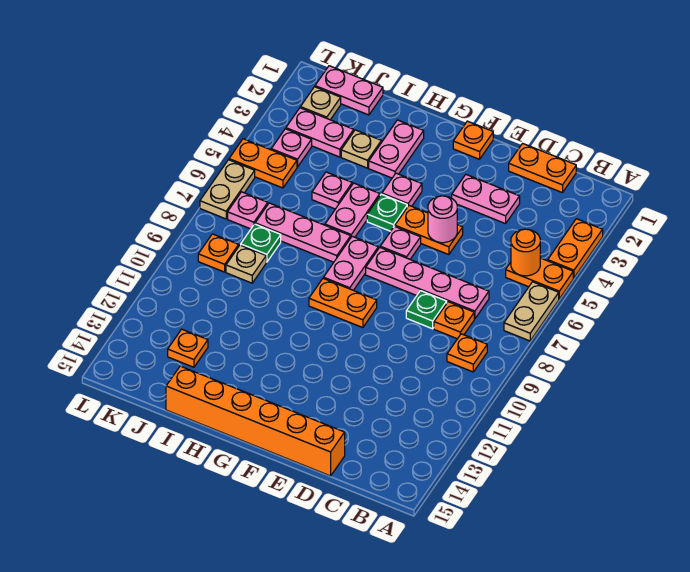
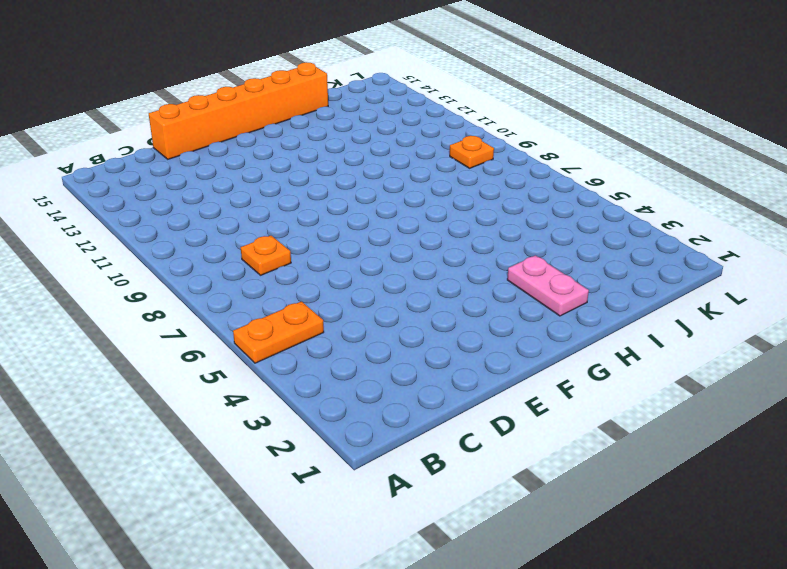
none -> orange plate A3:A4 level 1
none -> tan plate A6:A7 level 1
none -> orange plate B9 level 1
none -> orange plate C1:D1 level 1

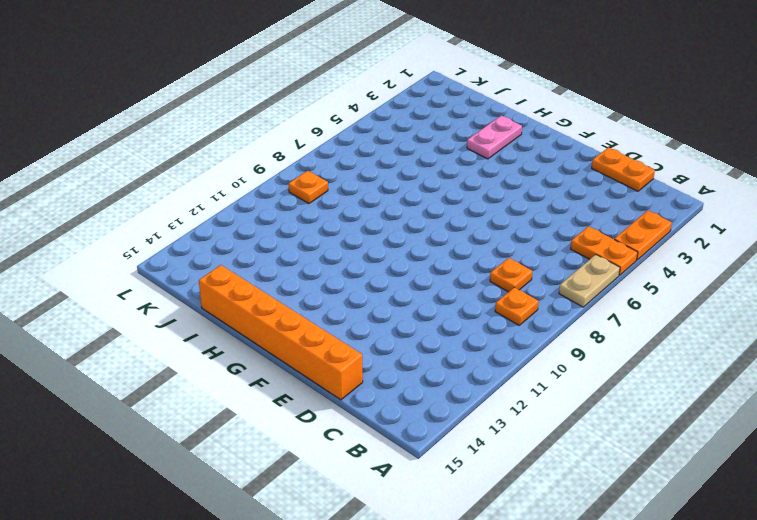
none -> pink plate C7:F7 level 1
none -> pink plate D3:E3 level 1
none -> green plate D8 level 1
none -> orange plate E5:F5 level 1

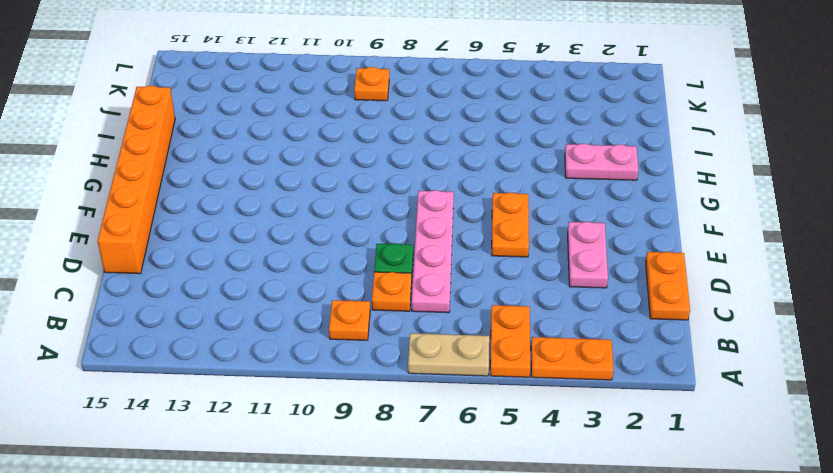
none -> orange plate F1 level 1
none -> pink plate F6 level 1
none -> orange plate F9:G9 level 1
none -> pink plate G4 level 1

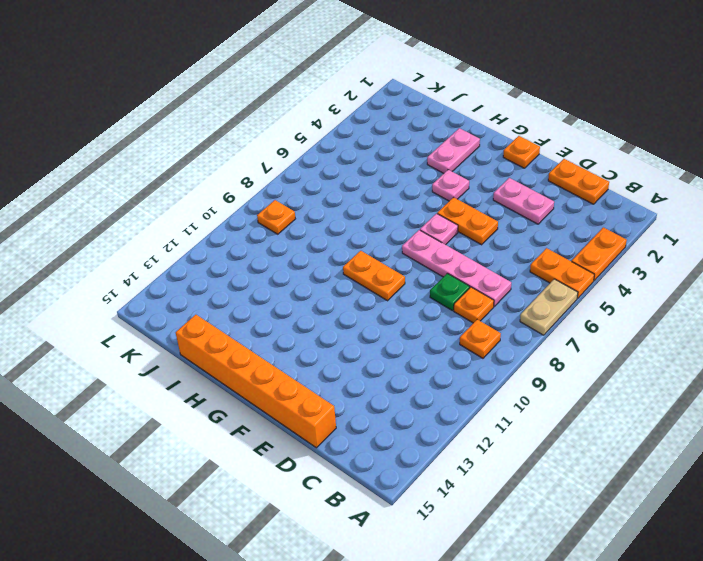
none -> green plate G5 level 1
none -> pink plate G7:G8 level 1
none -> pink plate H5:H6 level 1
none -> pink plate H7:J7 level 1

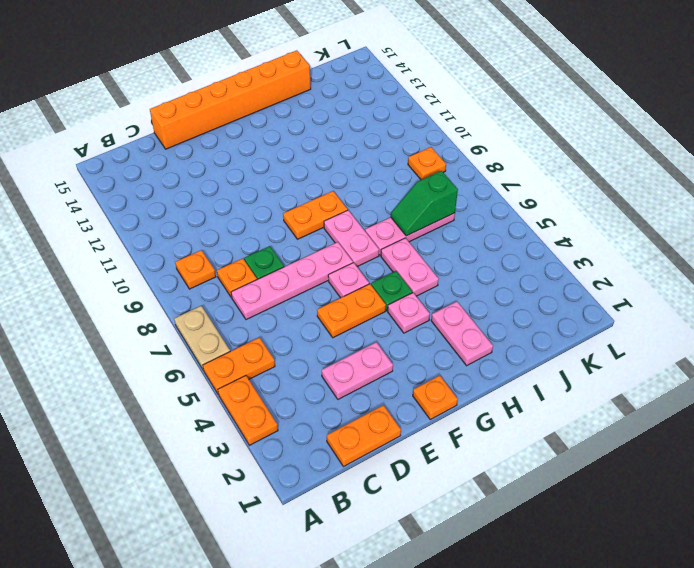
green slope I7:J7 level 2 top J -> none
none -> tan plate I3 level 1
none -> pink plate I5 level 1
none -> pink plate J1:K1 level 1
none -> pink plate J3:K3 level 1

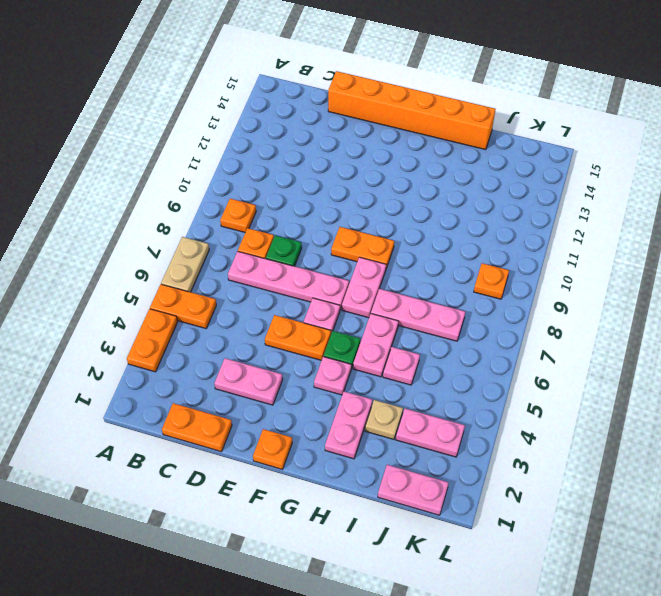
none -> green plate J8 level 1
none -> tan plate J9 level 1
none -> orange plate J13 level 1
none -> tan plate K2 level 1

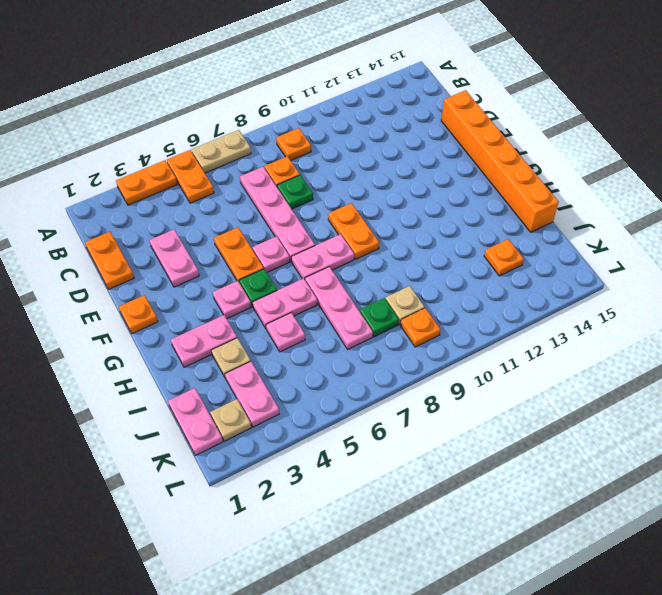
none -> pink plate K4 level 1
none -> orange plate K5:L5 level 1
none -> pink plate K7 level 1
none -> tan plate L6:L7 level 1

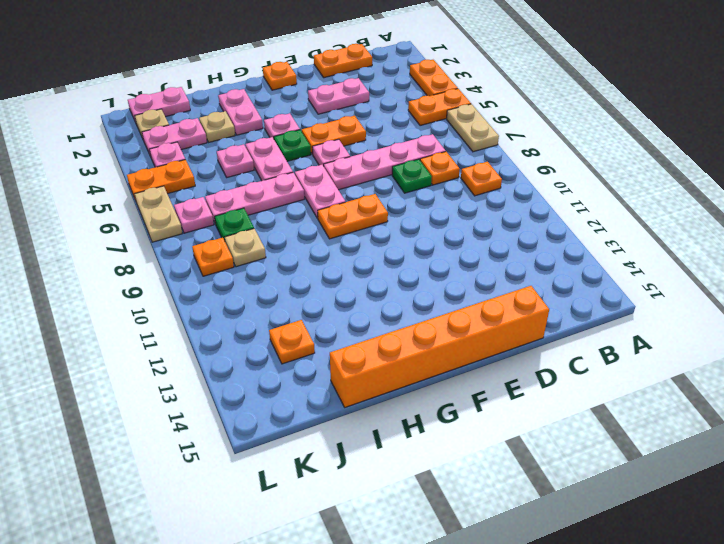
none -> orange round brick B5 level 2
none -> pink round brick E5 level 2

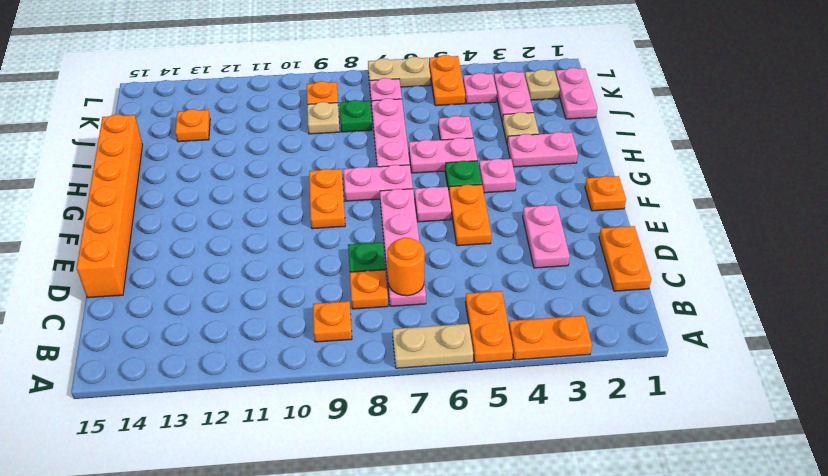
orange round brick C7 level 2 -> orange round brick B5 level 2
none -> pink round brick E5 level 2

